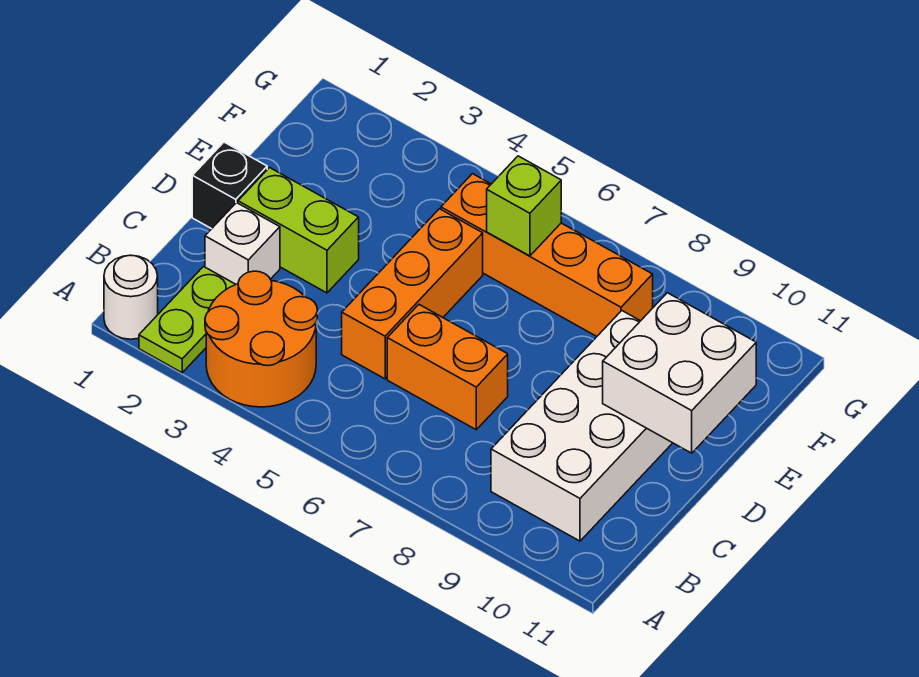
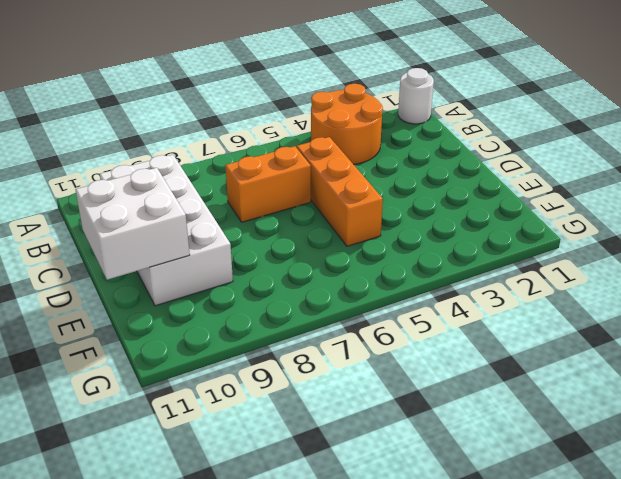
none -> lime plate A2:B2 level 1
none -> white brick C2 level 1
none -> black brick D1 level 1

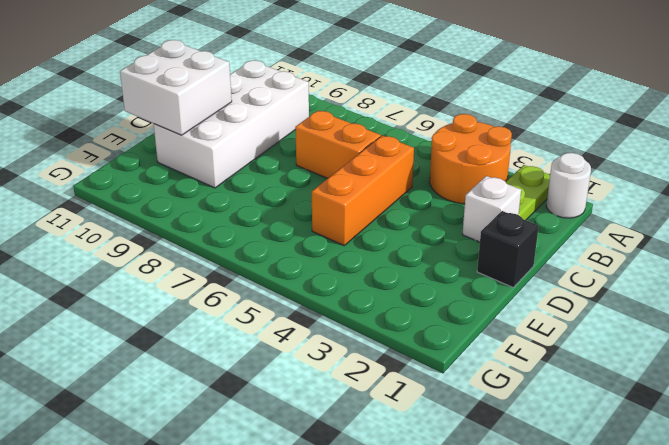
none -> lime brick D2:D3 level 1
none -> orange brick F5:F8 level 1
none -> lime brick F6 level 2

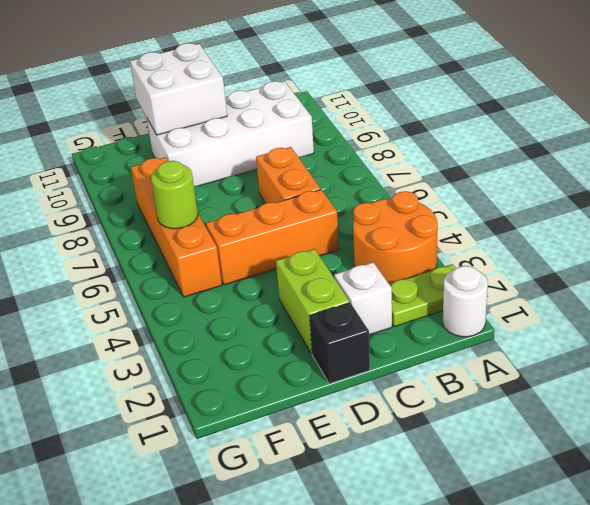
lime round brick F6 level 2 -> lime brick F6 level 2

